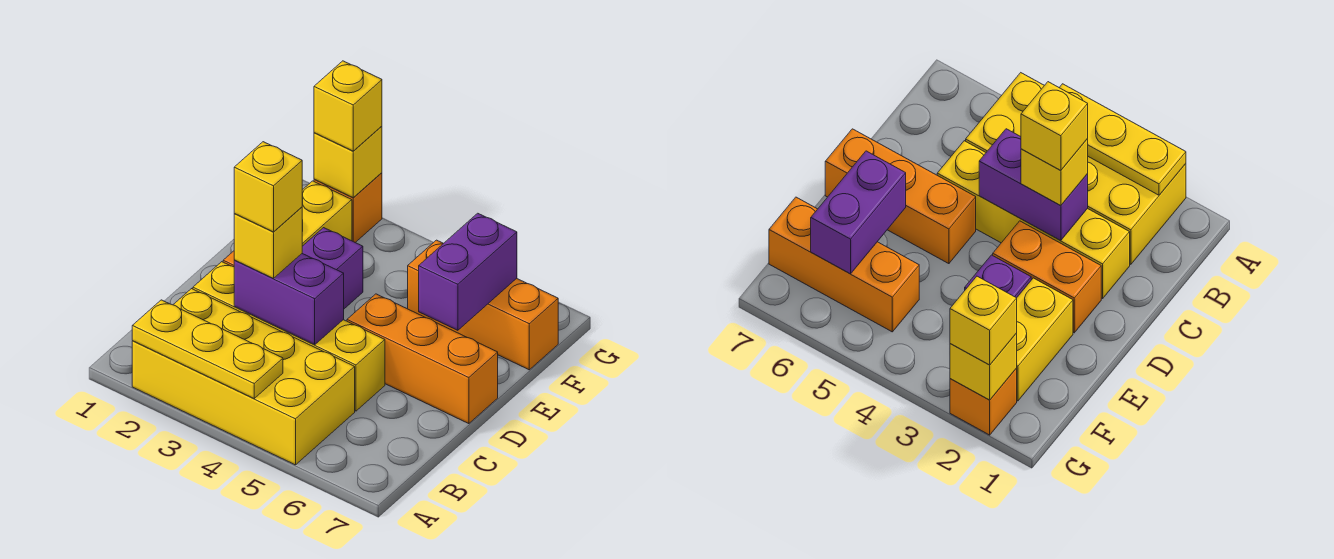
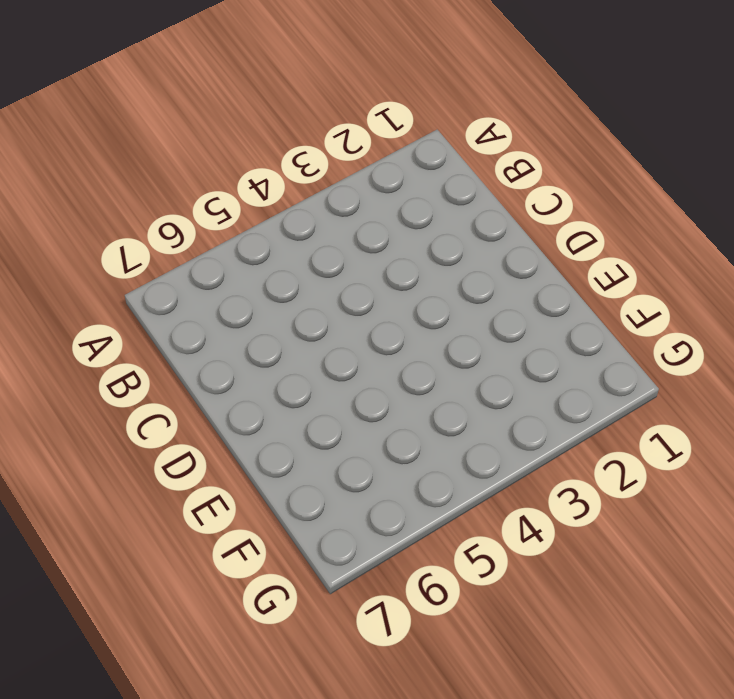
none -> yellow brick A2:B5 level 1
none -> yellow brick C2:C5 level 1
none -> orange brick D2:D3 level 1

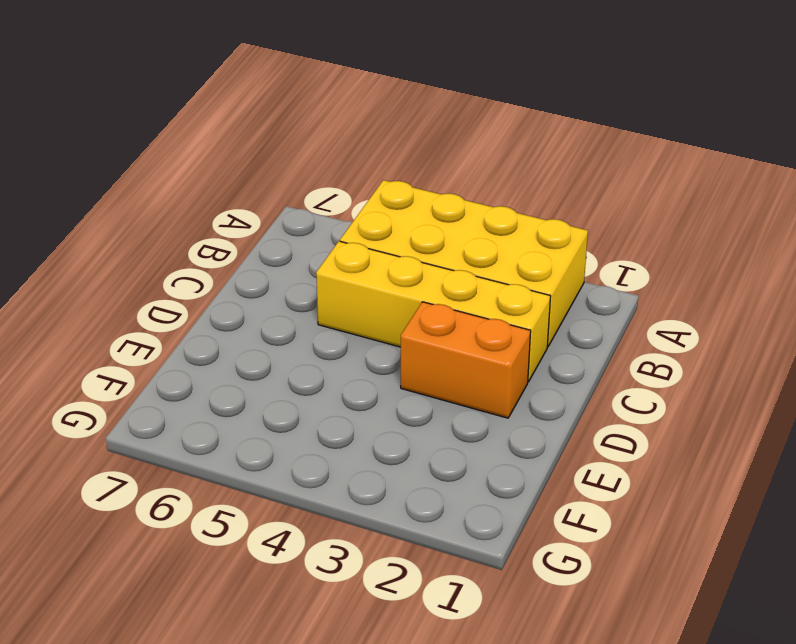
none -> orange brick D5:D7 level 1
none -> yellow brick E2:F2 level 1
none -> purple brick E3 level 1

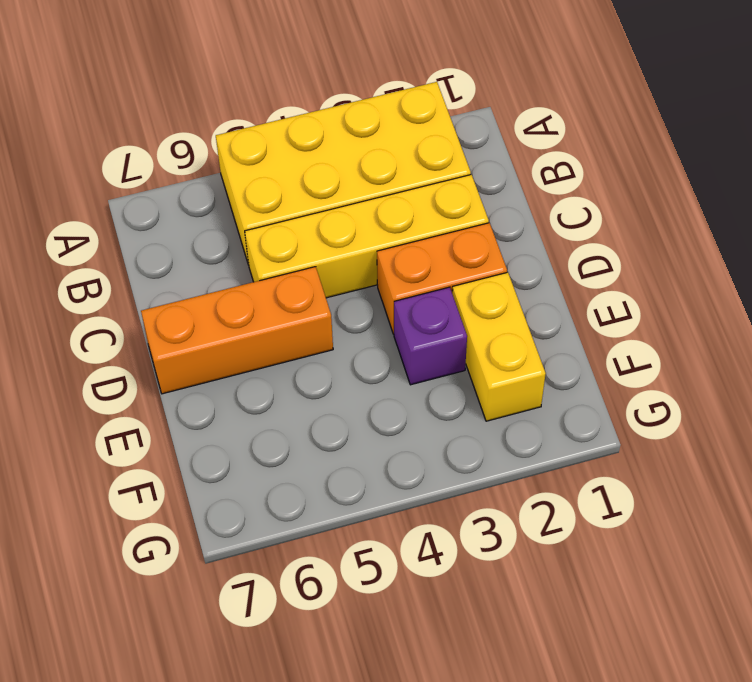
none -> orange brick F5:F7 level 1
none -> orange brick G2 level 1
none -> yellow plate A2:A4 level 2

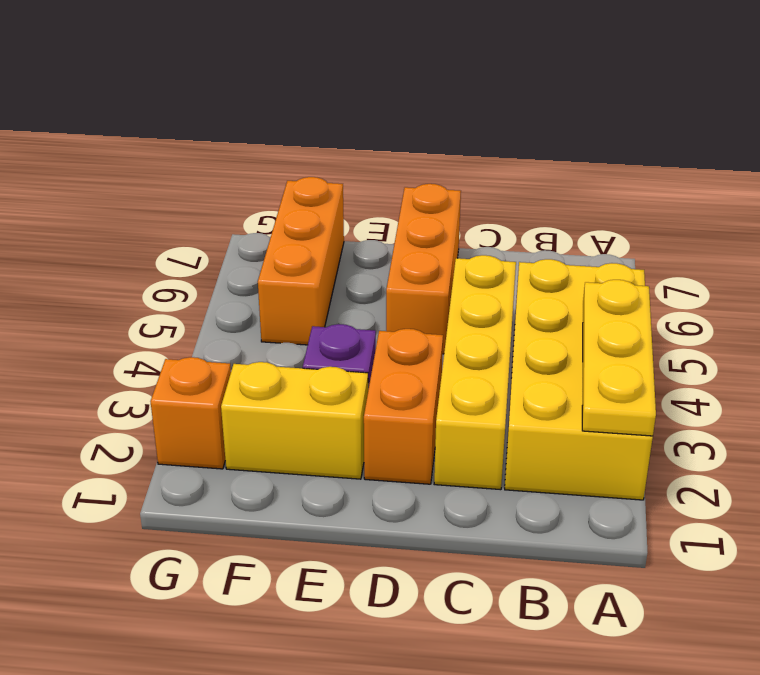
none -> purple brick C3:C4 level 2
none -> purple brick E6:F6 level 2
none -> yellow brick G2 level 2

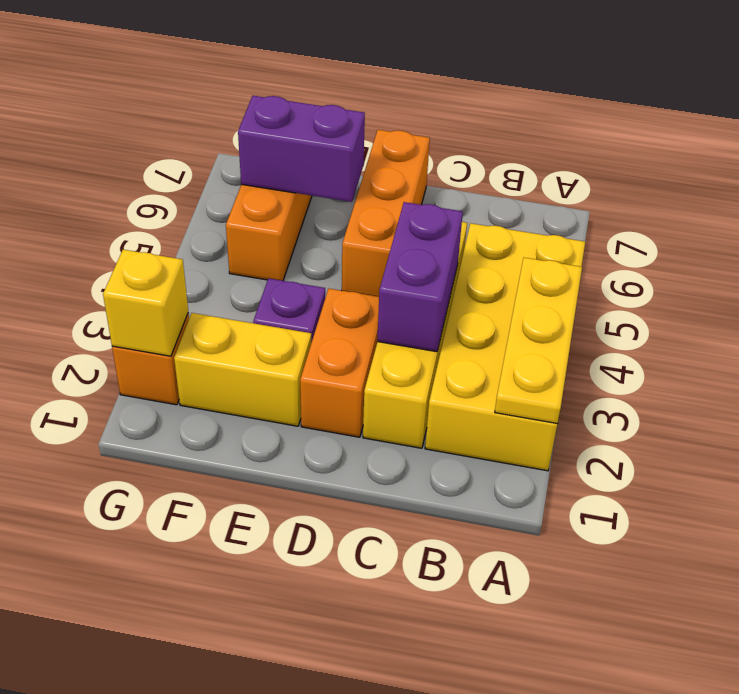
none -> yellow brick C3 level 3
none -> yellow brick G2 level 3
none -> yellow brick C3 level 4

